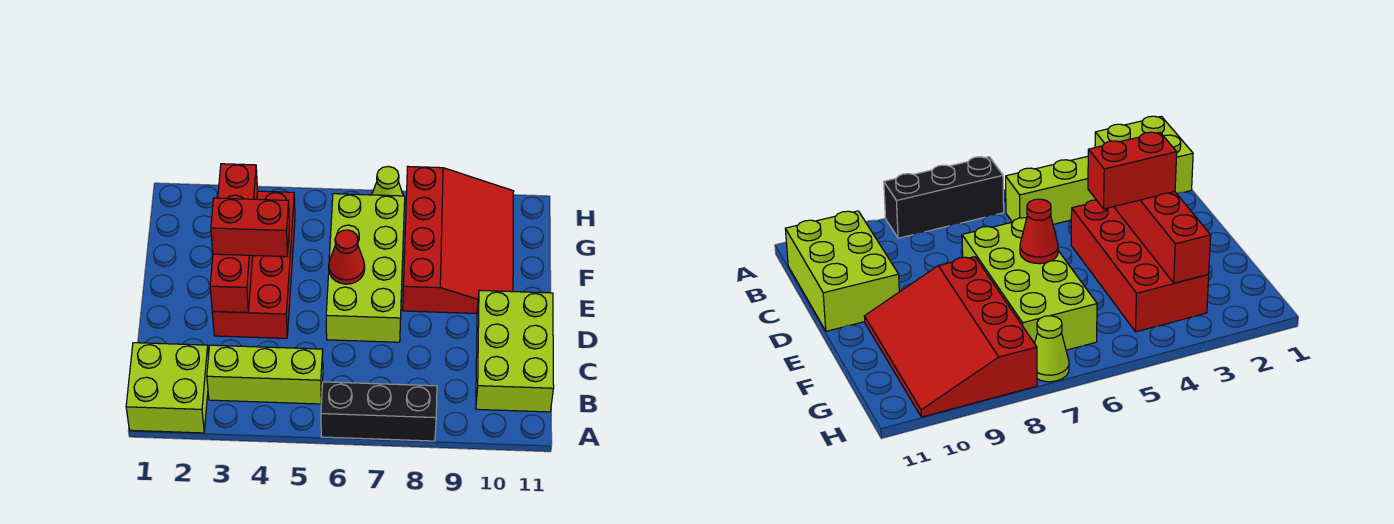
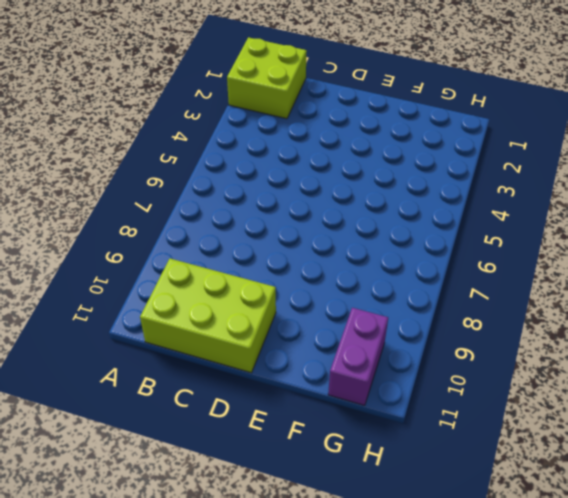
purple brick G10:G11 level 1 -> red slope E8:H10 level 1 top 8
none -> black brick A6:A8 level 1
none -> lime brick B3:B5 level 1

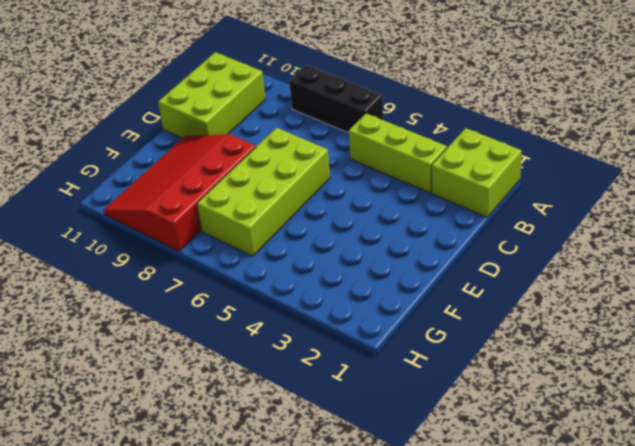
none -> red brick D3:G4 level 1
none -> lime cone H7 level 1

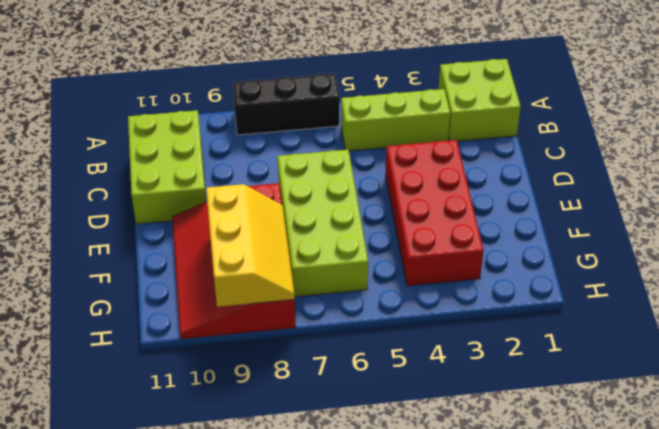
yellow slope F8:H9 level 2 top 9 -> none
none -> lime cone H7 level 1
none -> red brick D3:G3 level 2

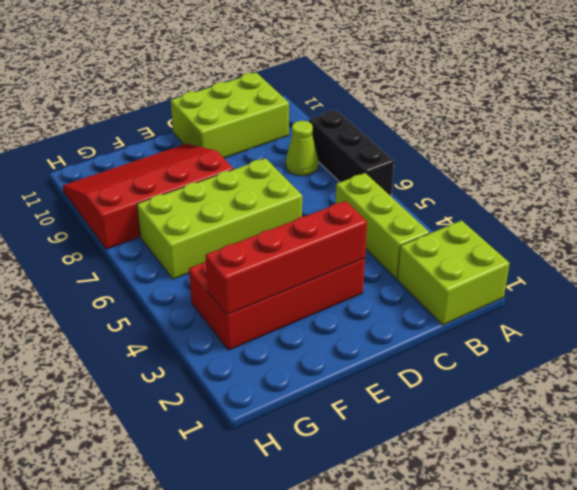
lime cone B8 level 1 -> lime cone H7 level 1
none -> red cone E6 level 2
none -> red brick E3:E4 level 3

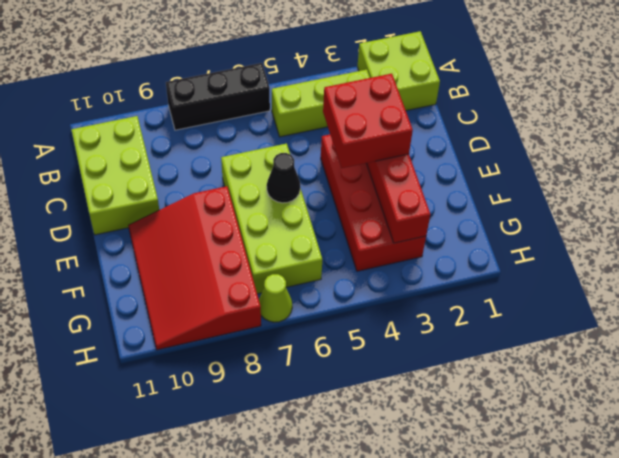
red brick D3:E4 level 3 -> red brick E3:E4 level 3
black cone E6 level 2 -> red cone E6 level 2

